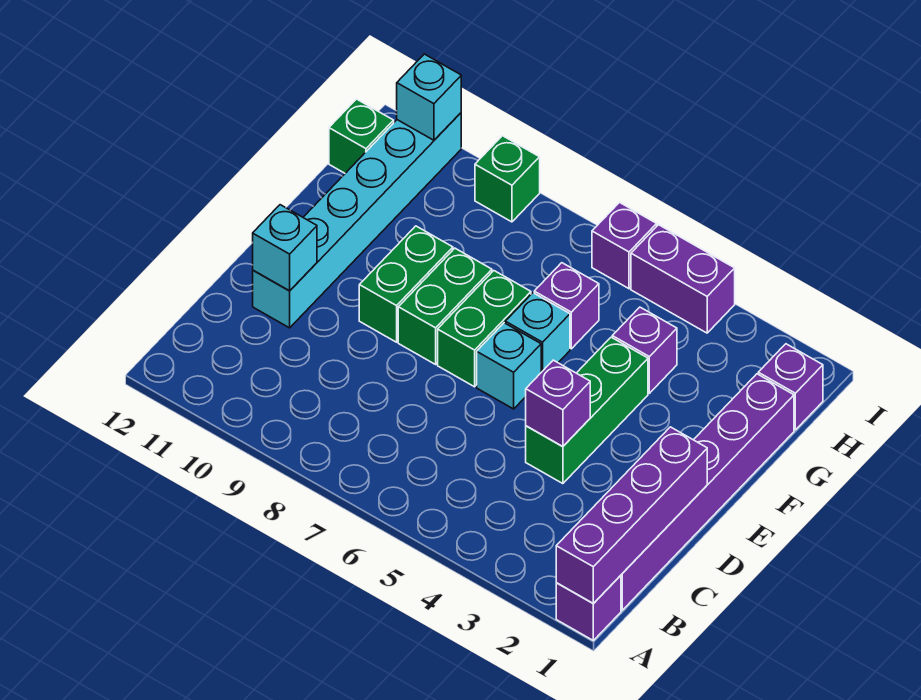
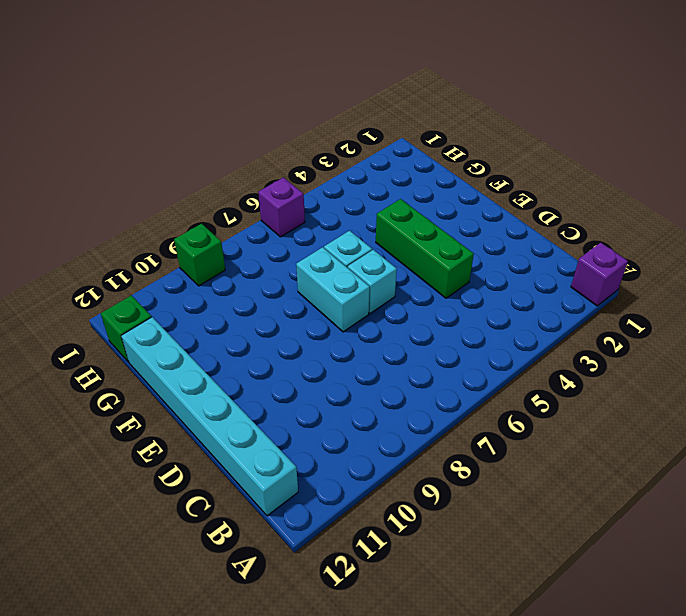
cyan brick B12:G12 level 1 -> cyan brick D11:I11 level 1
cyan brick E7:F7 level 1 -> green brick E7:F7 level 1
none -> purple brick B1:G1 level 1
none -> green brick E8:F8 level 1
none -> green brick E9:F9 level 1

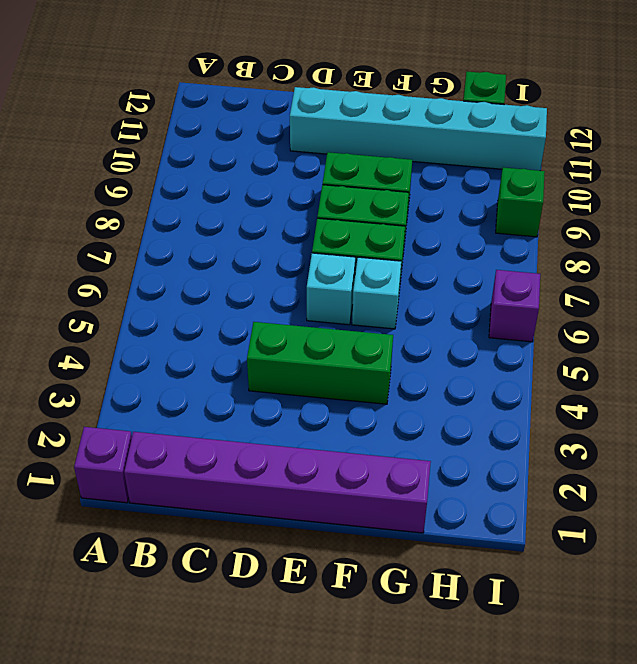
none -> purple brick G4 level 1
none -> purple brick G6 level 1
none -> purple brick H1 level 1

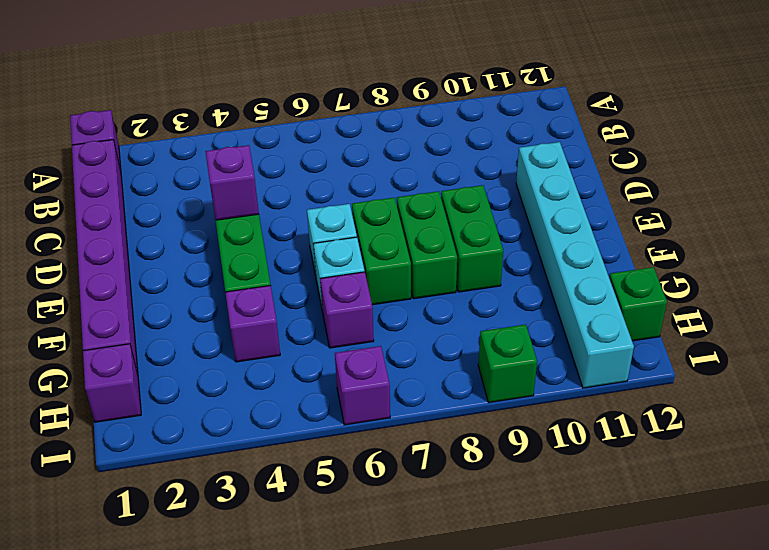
none -> purple brick I4:I5 level 1
none -> purple brick A1:D1 level 2
none -> cyan brick D11 level 2

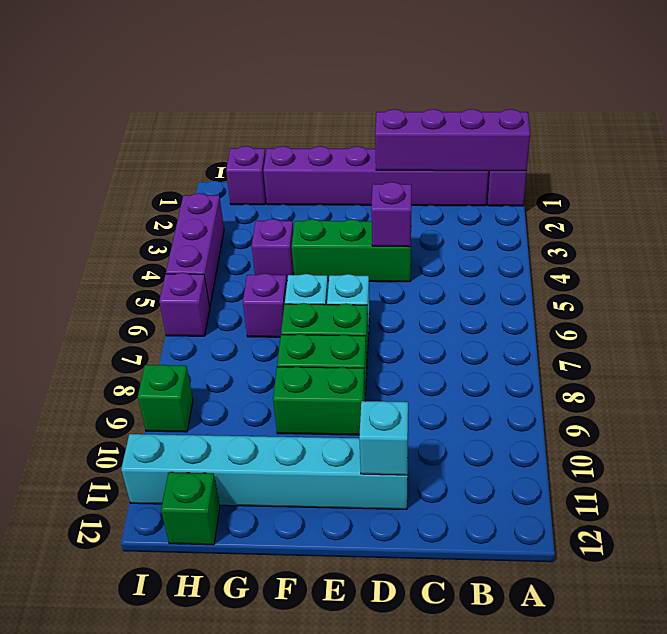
purple brick I3:I5 level 1 -> purple brick I4:I5 level 1
none -> cyan brick I11 level 2

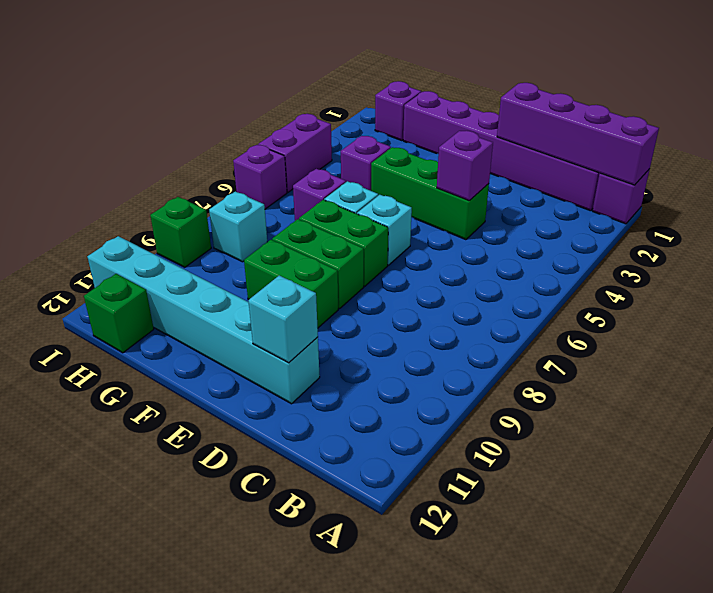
cyan brick H8 level 1 -> cyan brick I11 level 2

